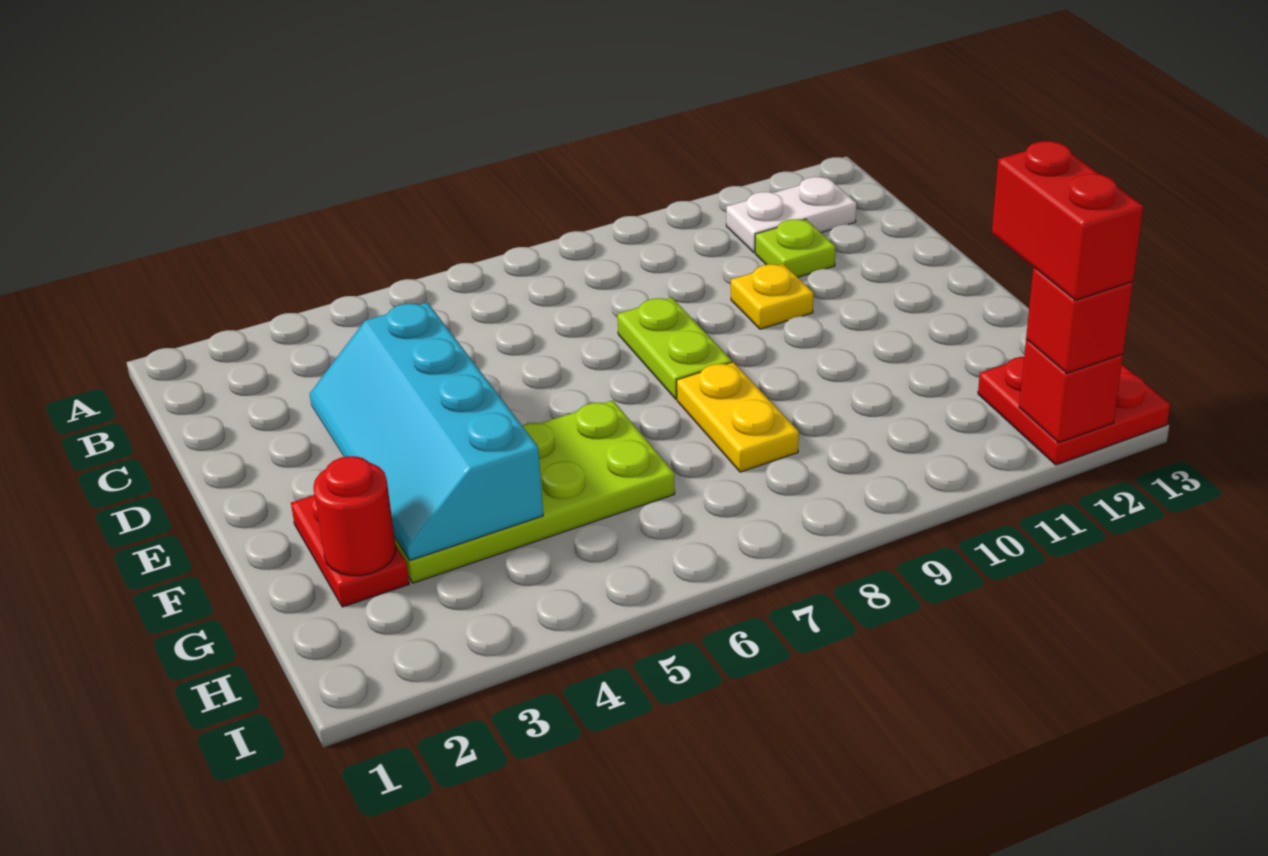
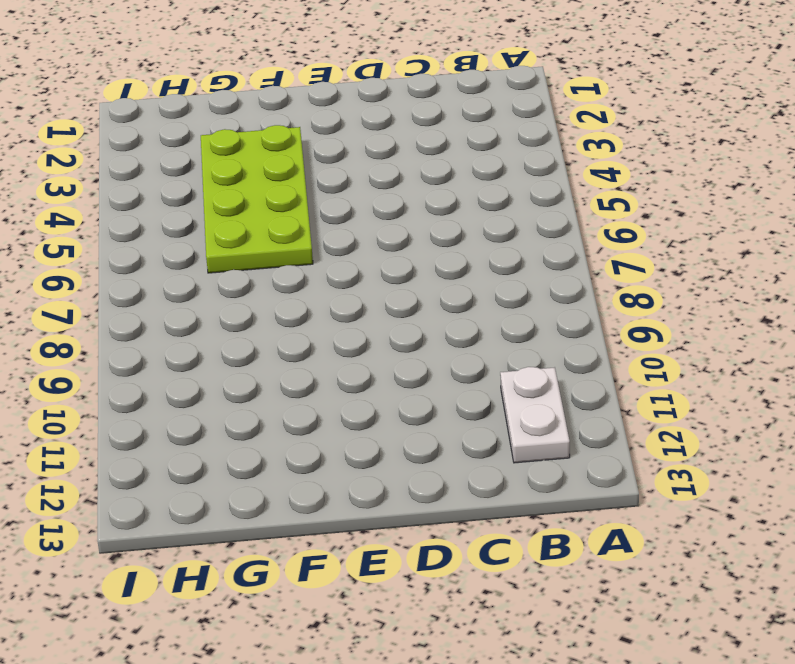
none -> lime plate C11 level 1
none -> lime plate D8:E8 level 1
none -> yellow plate D10 level 1

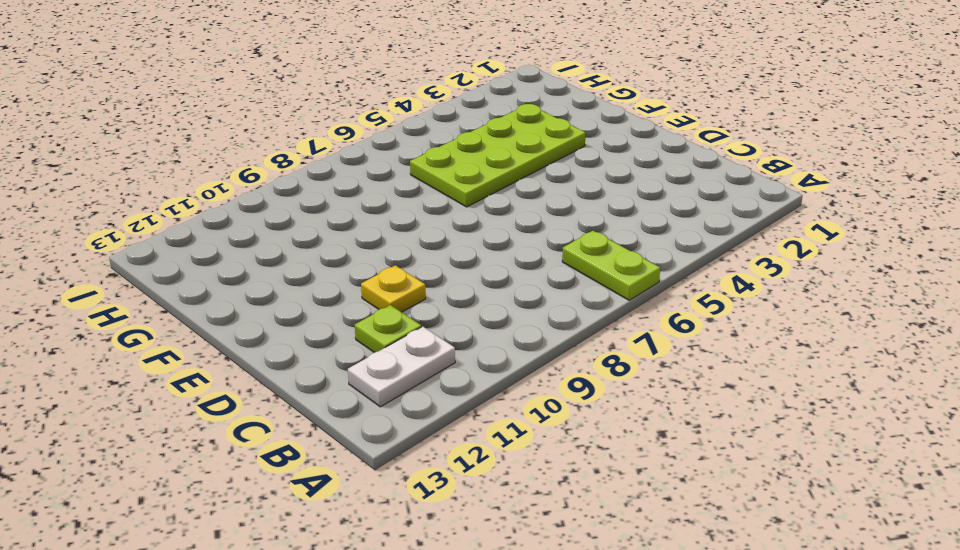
lime plate A6:B6 level 1 -> lime plate D8:E8 level 1
none -> red plate F2:G2 level 1
none -> yellow plate F8:G8 level 1
none -> red plate H12:I13 level 1

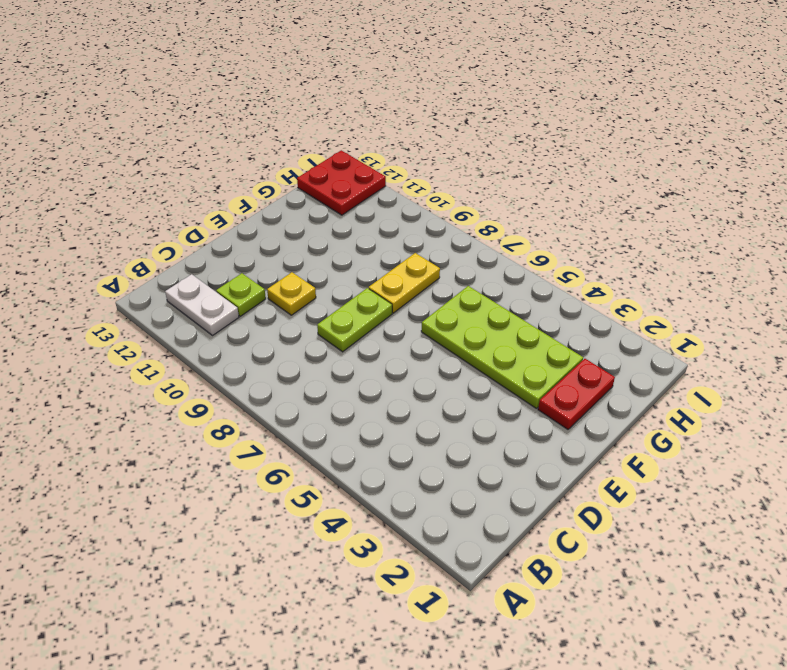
none -> cyan slope D3:G4 level 2 top 4
none -> red round brick G2 level 2
none -> red brick I12 level 2

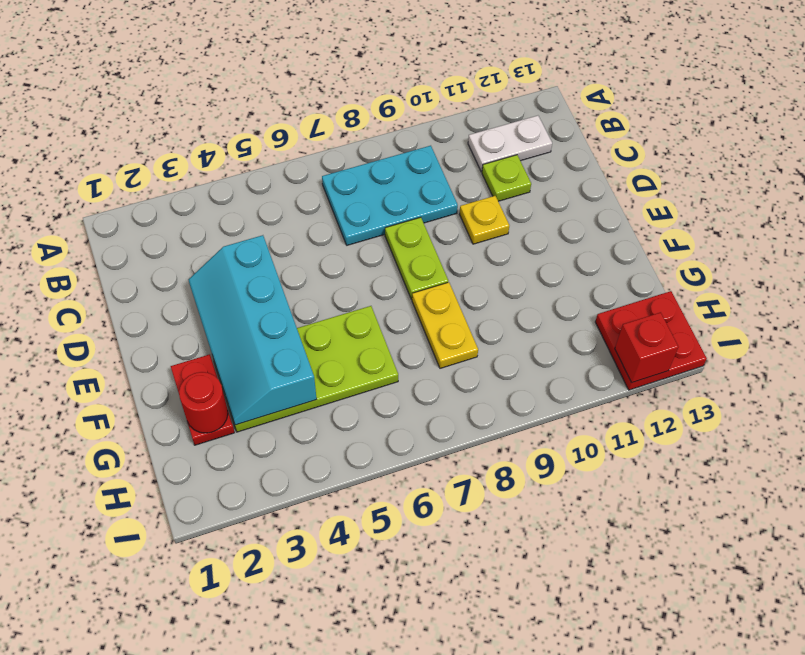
cyan plate B7:C9 level 1 -> none
none -> red brick I12 level 3
none -> red brick H12:I12 level 4

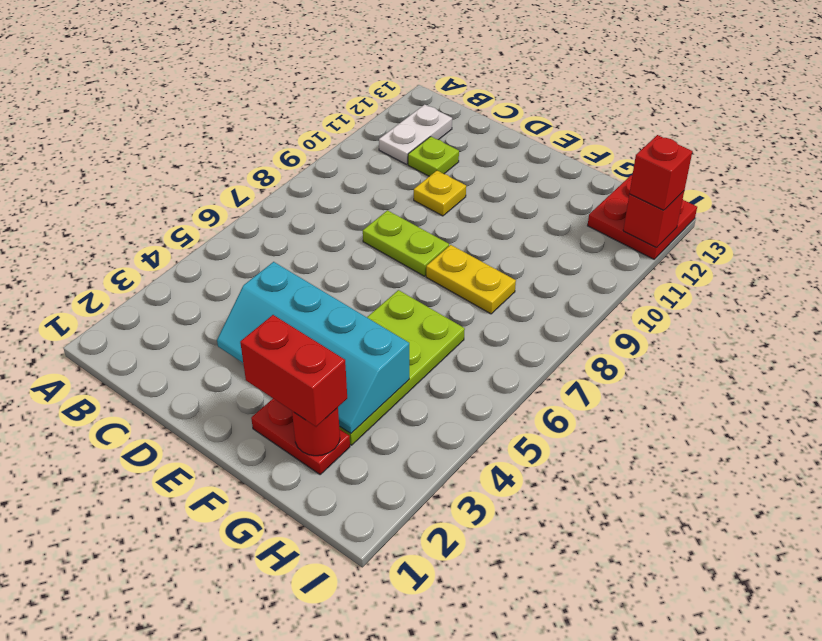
red brick F2:G2 level 3 -> red brick H12:I12 level 4

